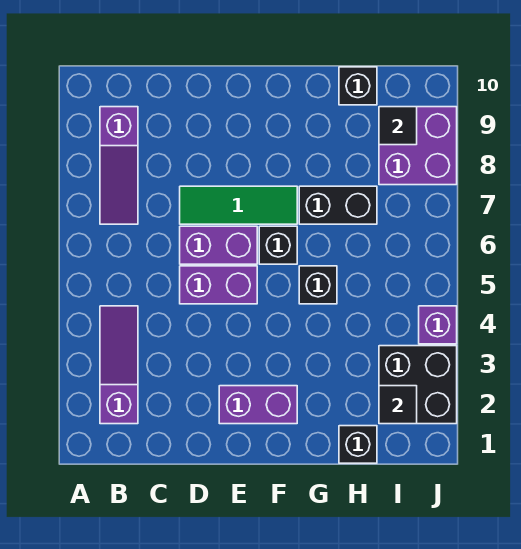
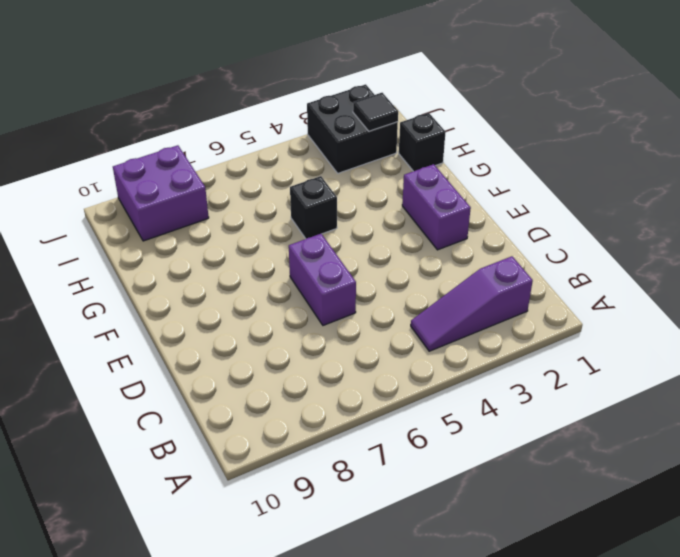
none -> purple slope B7:B9 level 1 top 9
none -> purple brick D5:E5 level 1
none -> green tile D7:F7 level 1

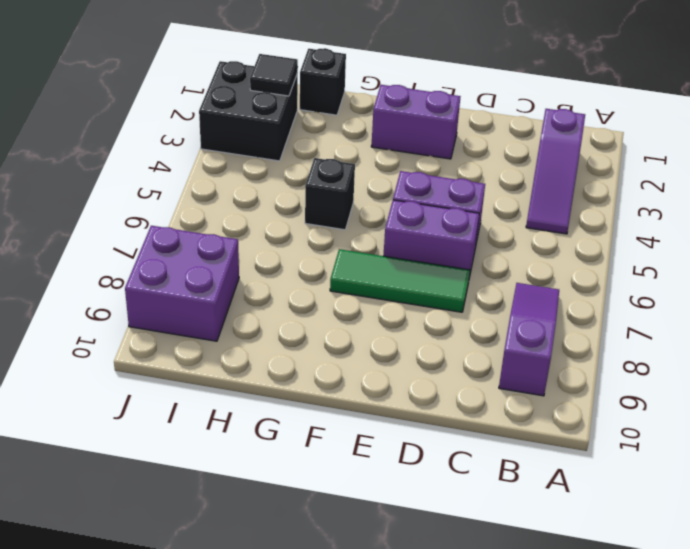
none -> black brick F6 level 1
none -> black brick G7:H7 level 1
none -> black brick H10 level 1

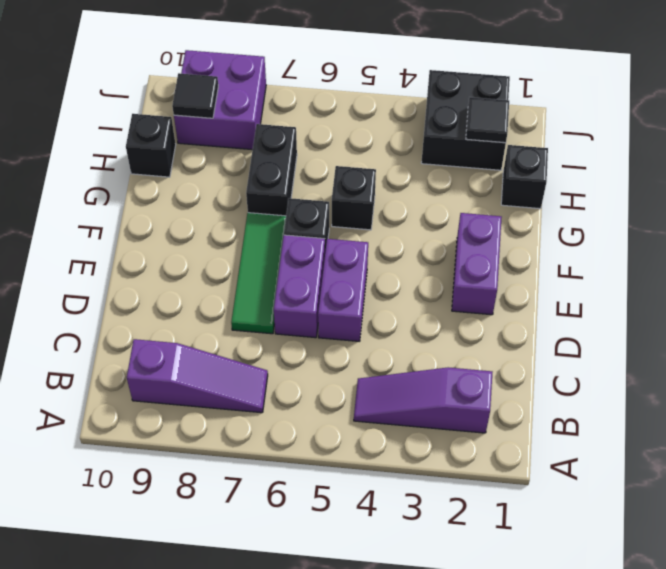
none -> purple brick J4 level 1

